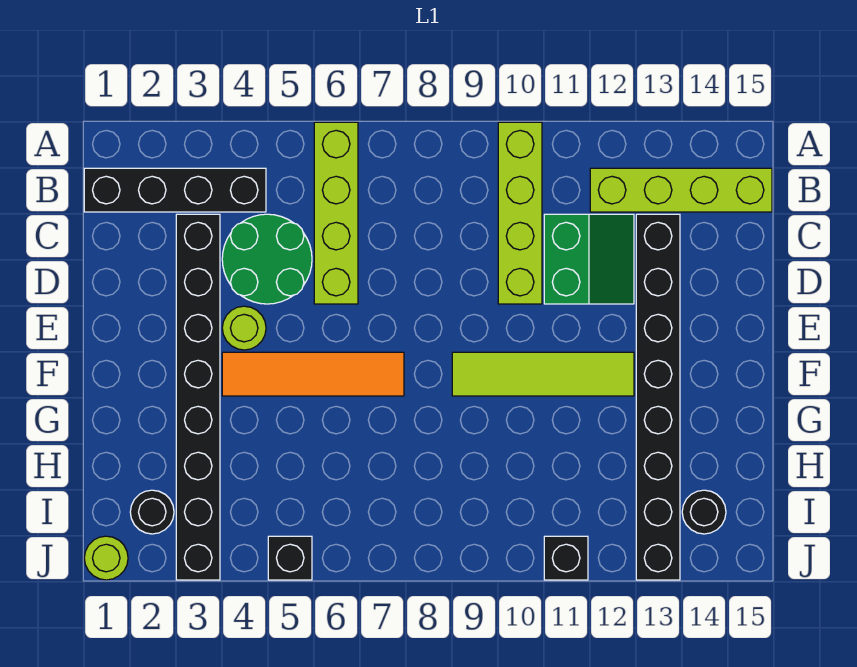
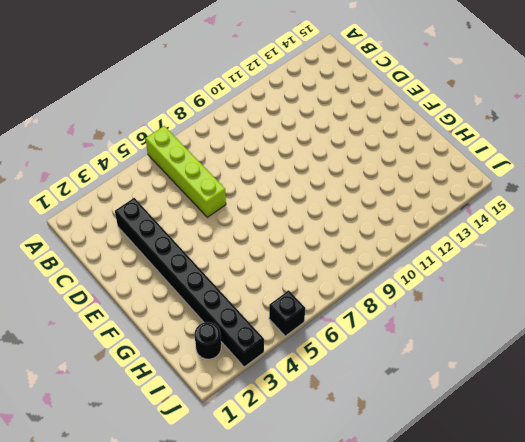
none -> lime brick A10:D10 level 1
none -> black brick B1:B4 level 1
none -> lime brick B12:B15 level 1

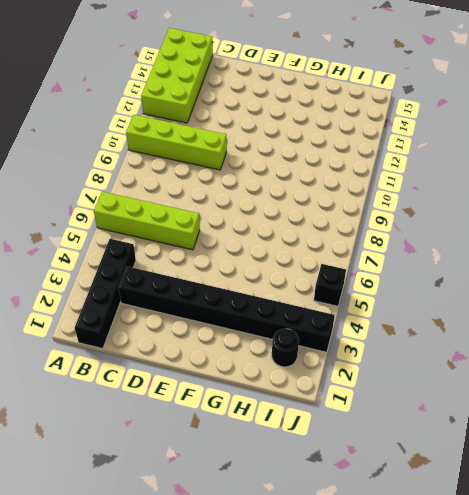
lime brick A12:B15 level 1 -> lime brick B12:B15 level 1
none -> green round brick C4:D5 level 1
none -> green slope C11:D12 level 1 top 11
none -> black brick C13:J13 level 1

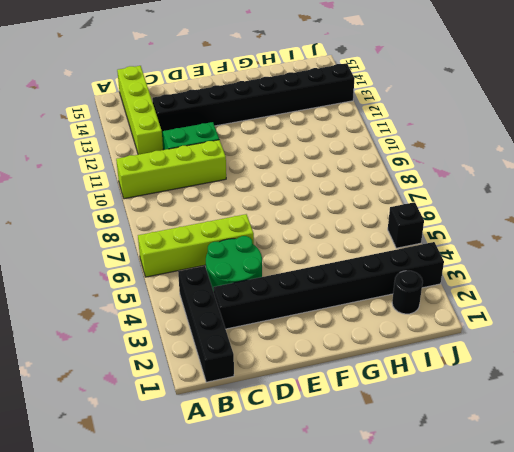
none -> lime round brick E4 level 1
none -> orange tile F4:F7 level 1
none -> lime tile F9:F12 level 1

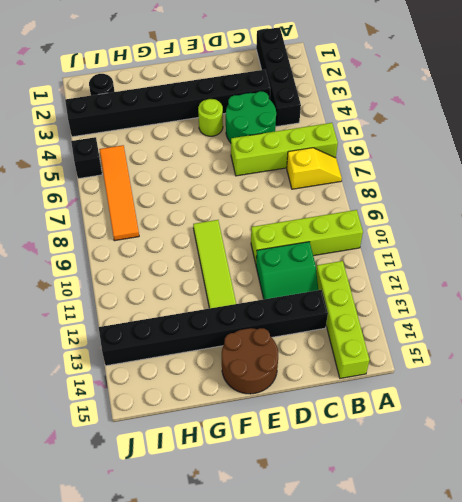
yellow slope A7:B7 level 1 top B -> none
brown round brick E14:F15 level 1 -> none
orange tile I5:I8 level 1 -> orange tile F4:F7 level 1
none -> black round brick I14 level 1
none -> lime round brick J1 level 1
none -> black brick J11 level 1

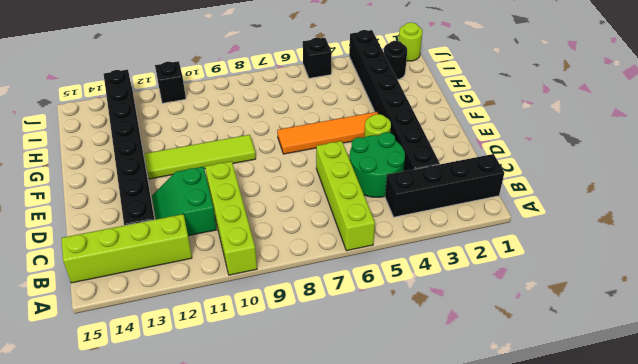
none -> black round brick I14 level 1

